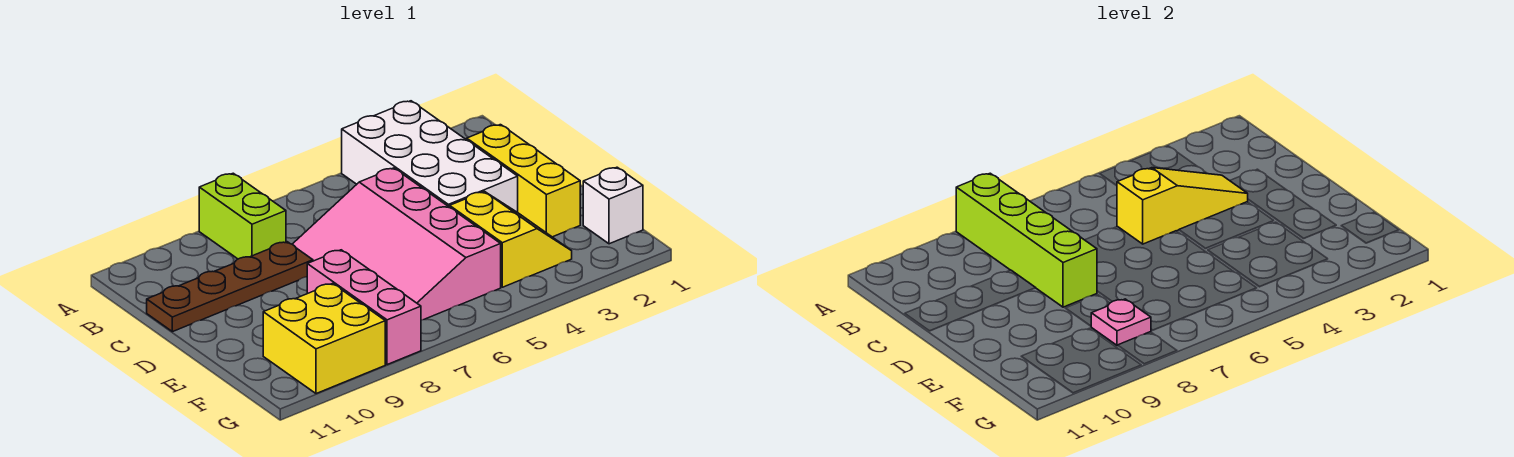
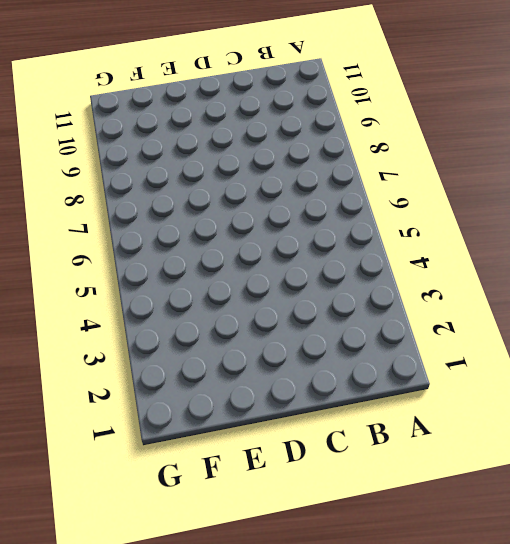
none -> white brick A3:D4 level 1
none -> lime brick A8:B8 level 1
none -> yellow brick C2:E2 level 1

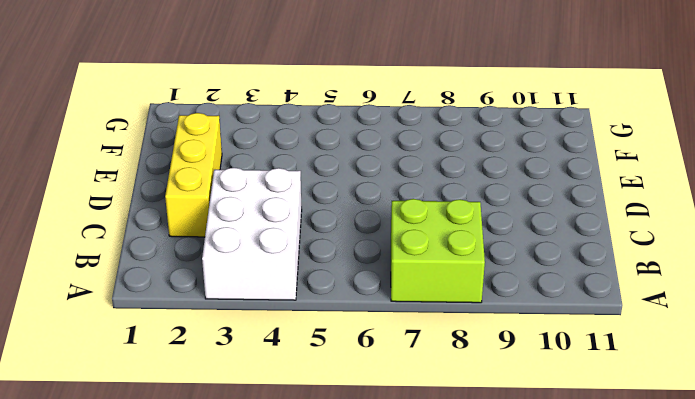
white brick A3:C4 level 1 -> white brick A3:D4 level 1
lime brick A7:B8 level 1 -> lime brick A8:B8 level 1
none -> pink slope C5:F7 level 1 top 5
none -> brown plate C8:C11 level 1
none -> yellow slope E3:F4 level 1 top 4

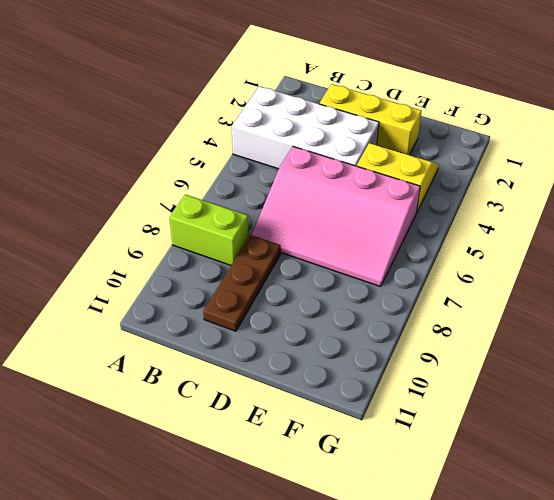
brown plate C8:C10 level 1 -> brown plate C8:C11 level 1
none -> pink brick E8:G8 level 1
none -> white brick F1 level 1
none -> yellow brick F9:G10 level 1

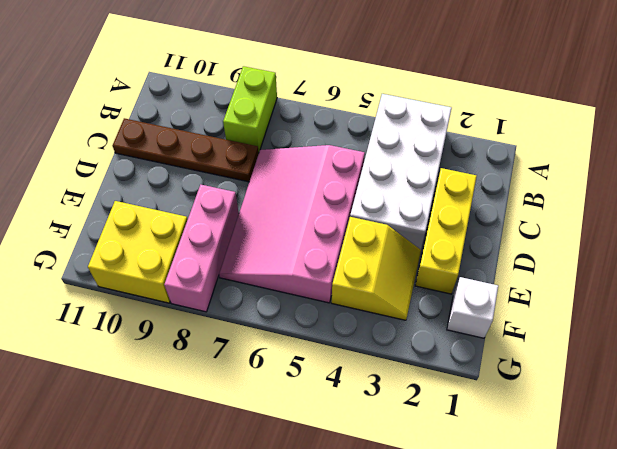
none -> lime brick A8:D8 level 2
none -> yellow slope C3:C5 level 2 top 5
none -> pink plate F8 level 2

